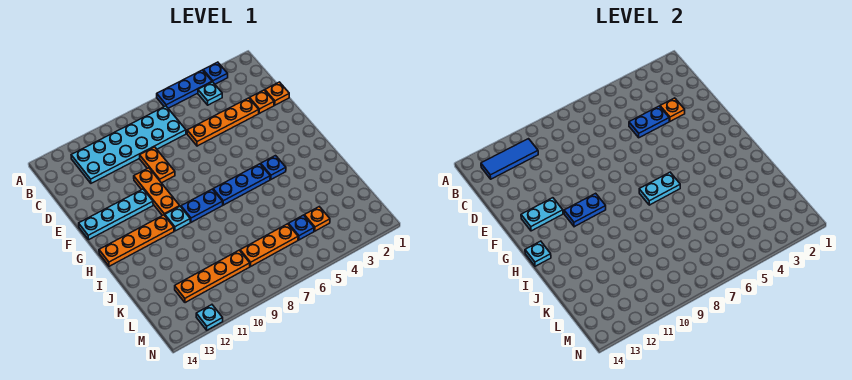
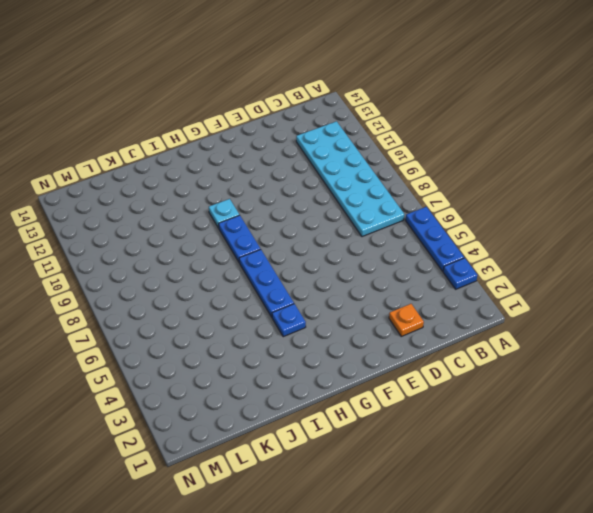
none -> cyan plate B4 level 1
none -> orange plate D1 level 1
none -> orange plate D3:D6 level 1

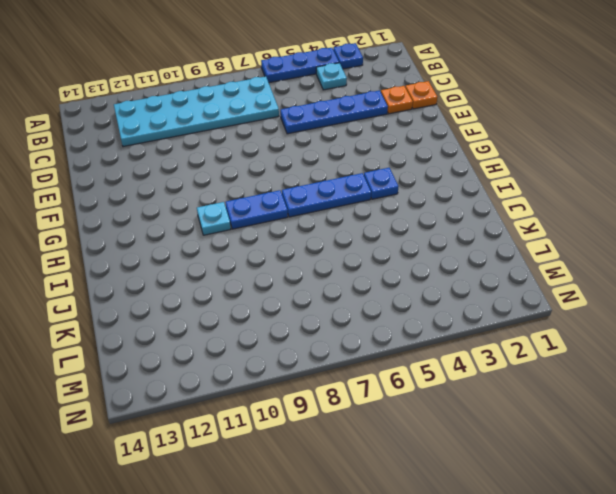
blue plate D3:D6 level 1 -> orange plate D3:D6 level 1
none -> orange plate D9:E9 level 1
none -> orange plate E10:G10 level 1
none -> cyan plate F11:F14 level 1

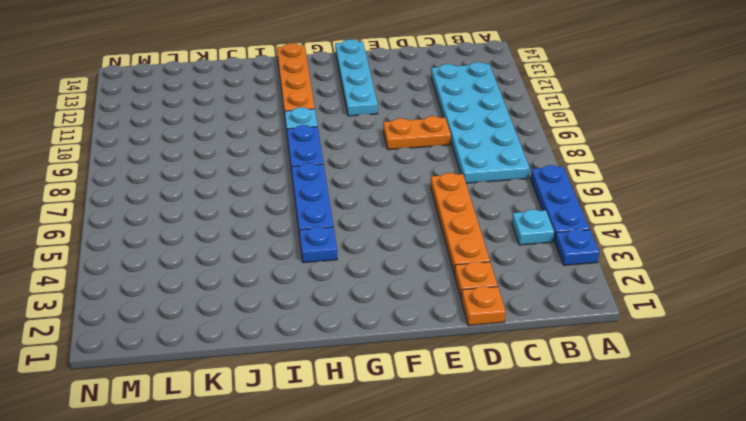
none -> orange plate E10:G10 level 1
none -> orange plate L4 level 1
none -> blue plate L5 level 1

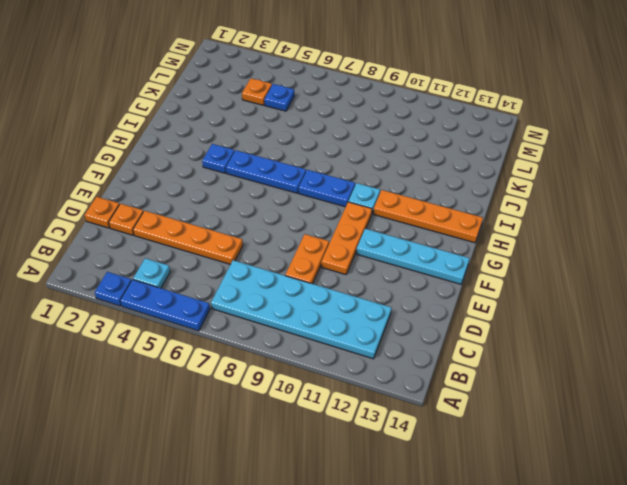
none -> orange plate L6:L8 level 1
none -> orange plate L9:L12 level 1
none -> cyan plate N12 level 1

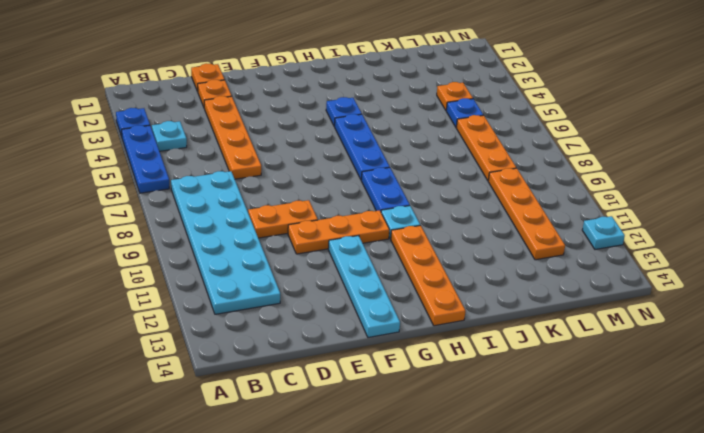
none -> blue tile B11:B13 level 2
none -> orange plate D3 level 2
none -> blue plate D4:D5 level 2

